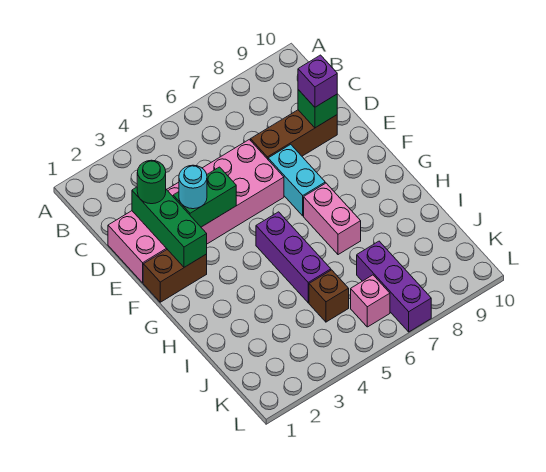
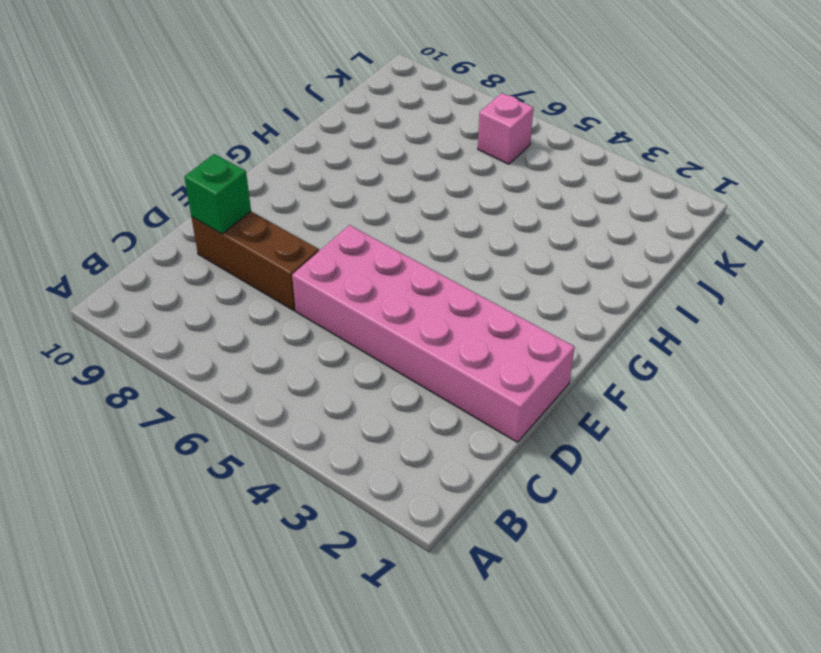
none -> cyan brick E7:F7 level 1
none -> brown brick F1:F2 level 1
none -> purple brick G5:I5 level 1

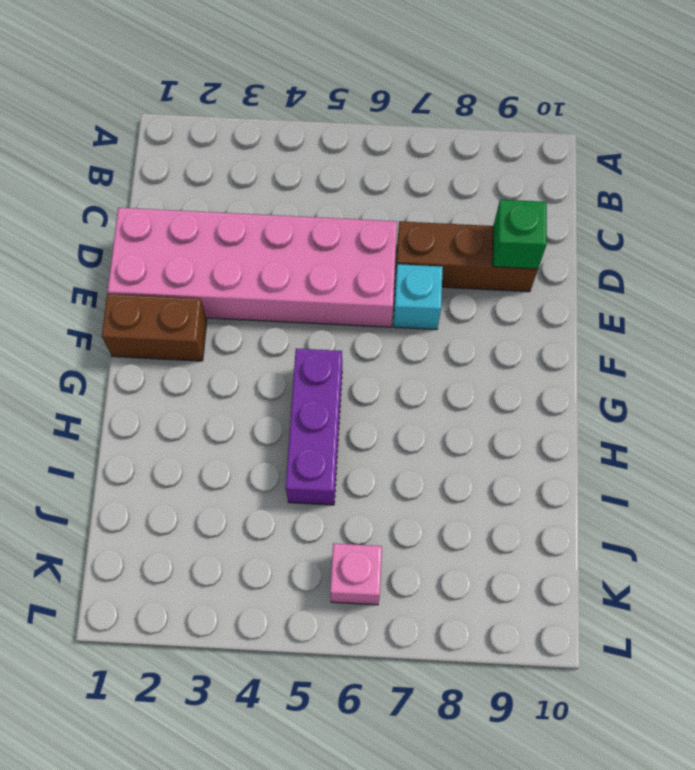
cyan brick E7 level 1 -> cyan brick E7:F7 level 1
none -> pink brick G7:H7 level 1
none -> brown brick J5 level 1
none -> purple brick J7:L7 level 1

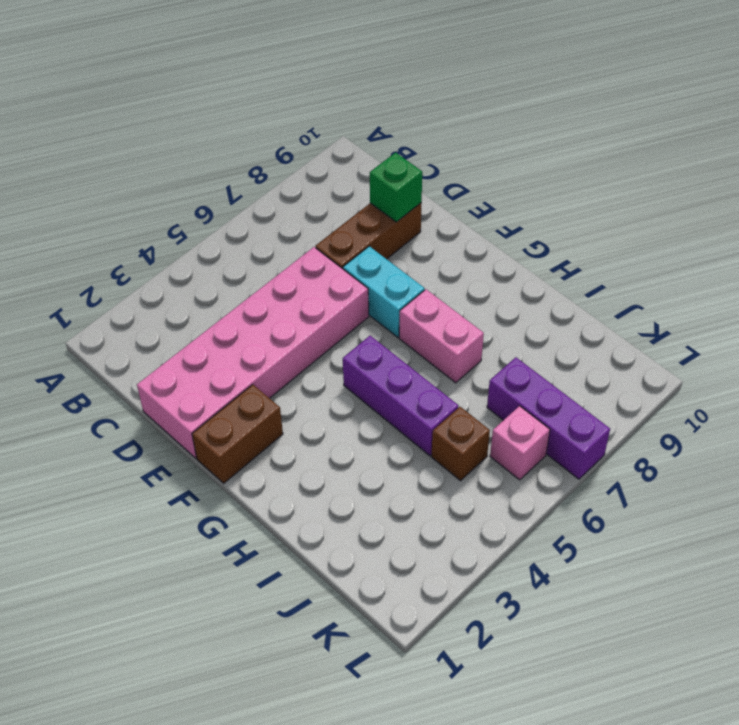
none -> green brick D2:F2 level 2
none -> green brick E3:E4 level 2
none -> green round brick D2 level 3

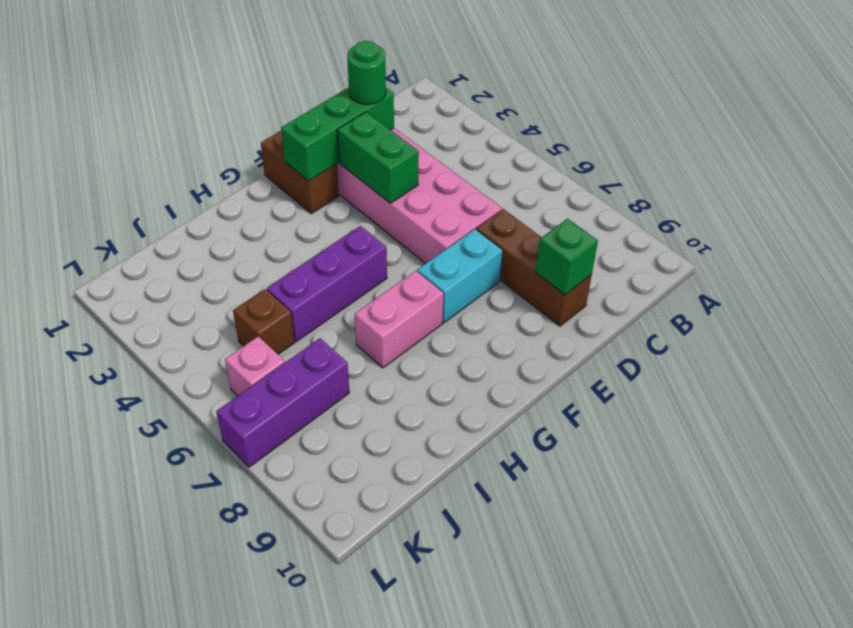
none -> purple brick D9 level 3
none -> cyan round brick E3 level 3

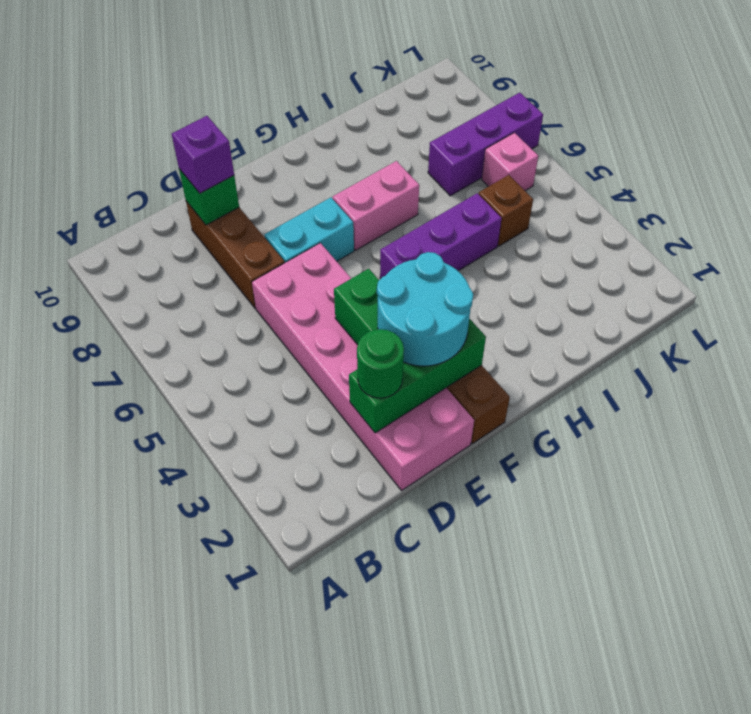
cyan round brick E2:F3 level 3 -> cyan round brick E3 level 3

